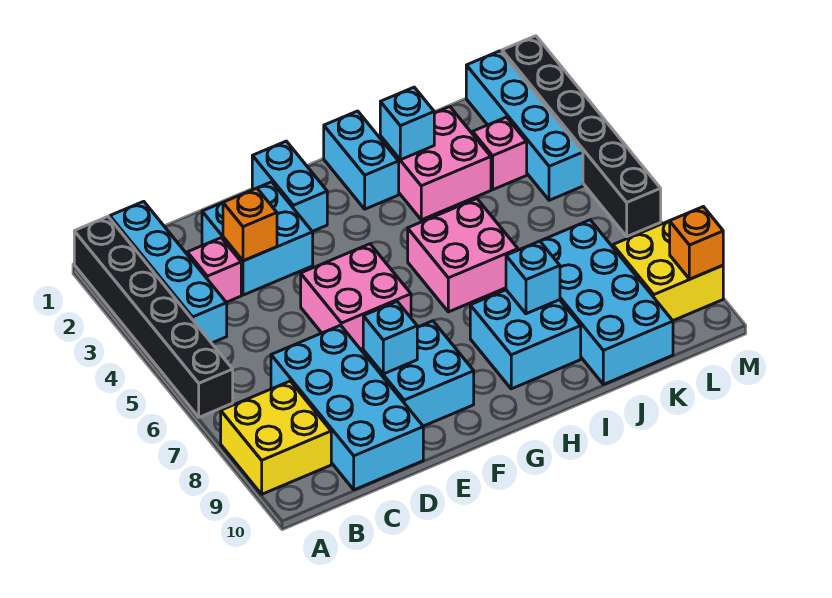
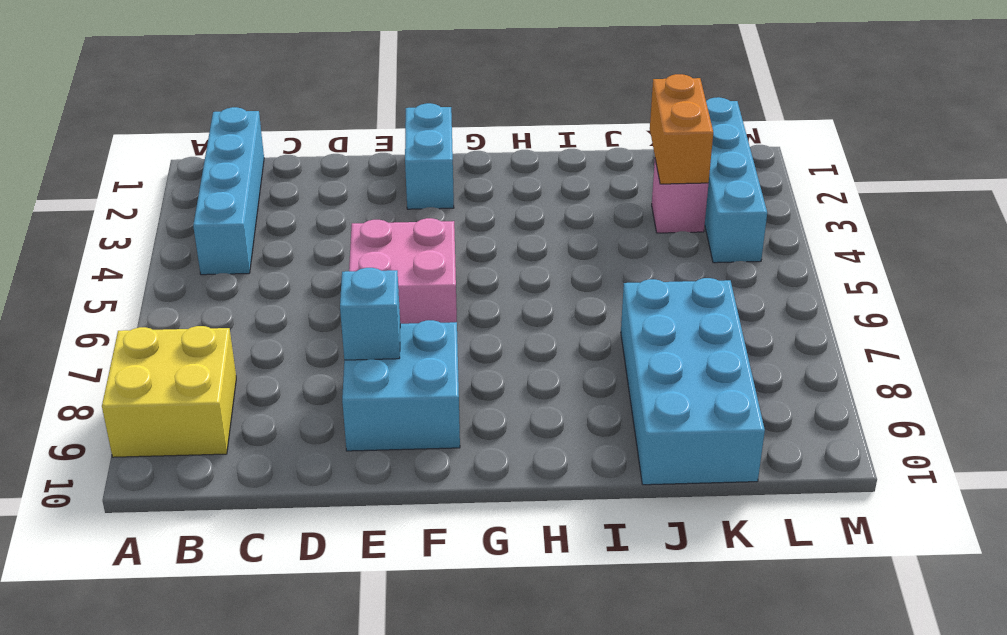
orange brick K2:K3 level 2 -> none
none -> black brick A1:A6 level 1
none -> pink brick C3 level 1
none -> cyan brick C7:D10 level 1

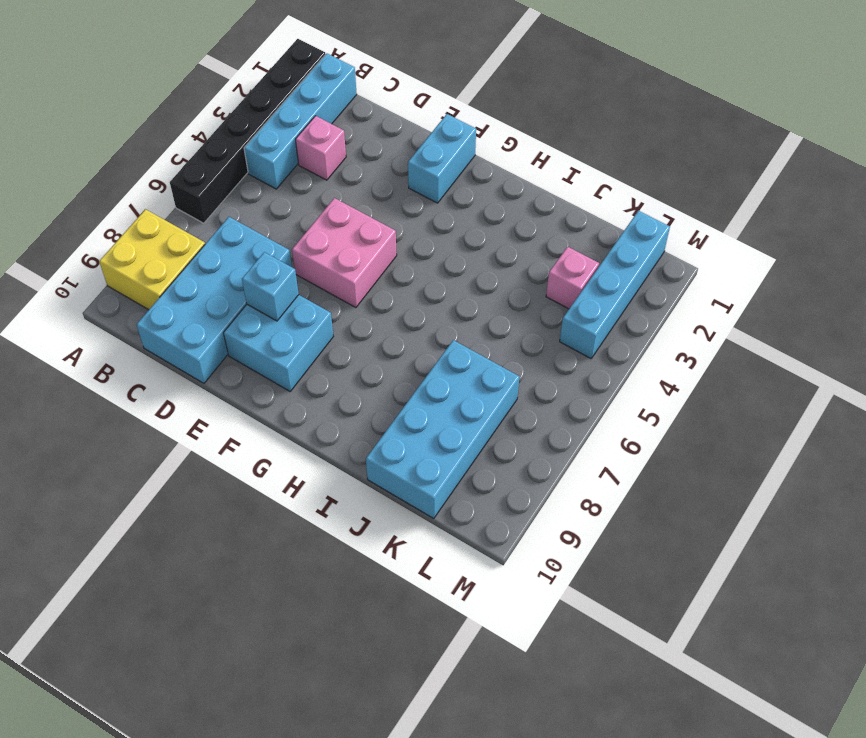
none -> cyan brick D2:E3 level 1
none -> cyan brick H1:H2 level 1
none -> pink brick H5:I6 level 1

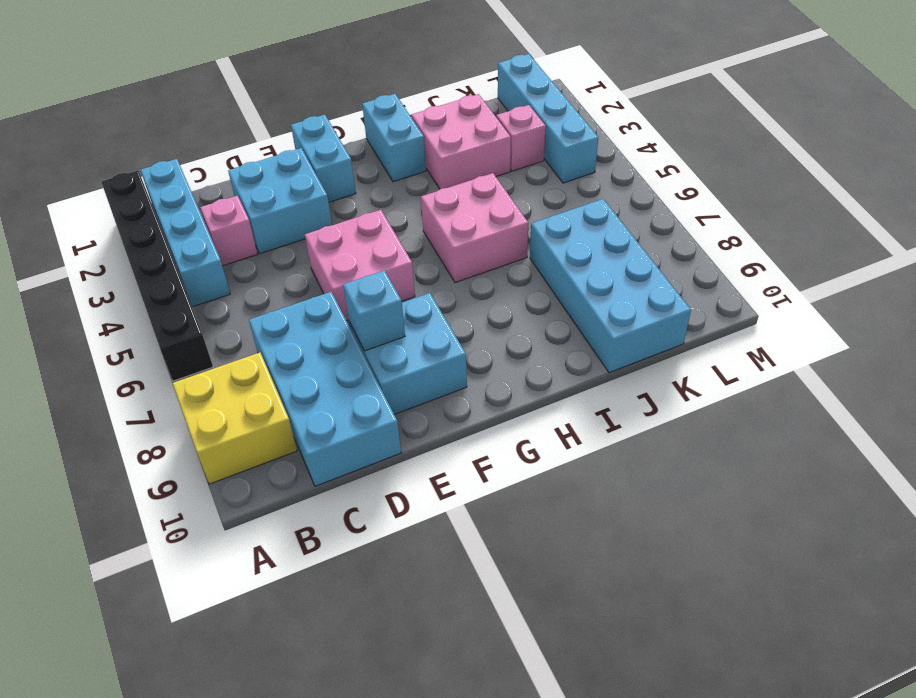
none -> cyan brick H8:I9 level 1
none -> yellow brick L8:M9 level 1
none -> black brick M1:M6 level 1

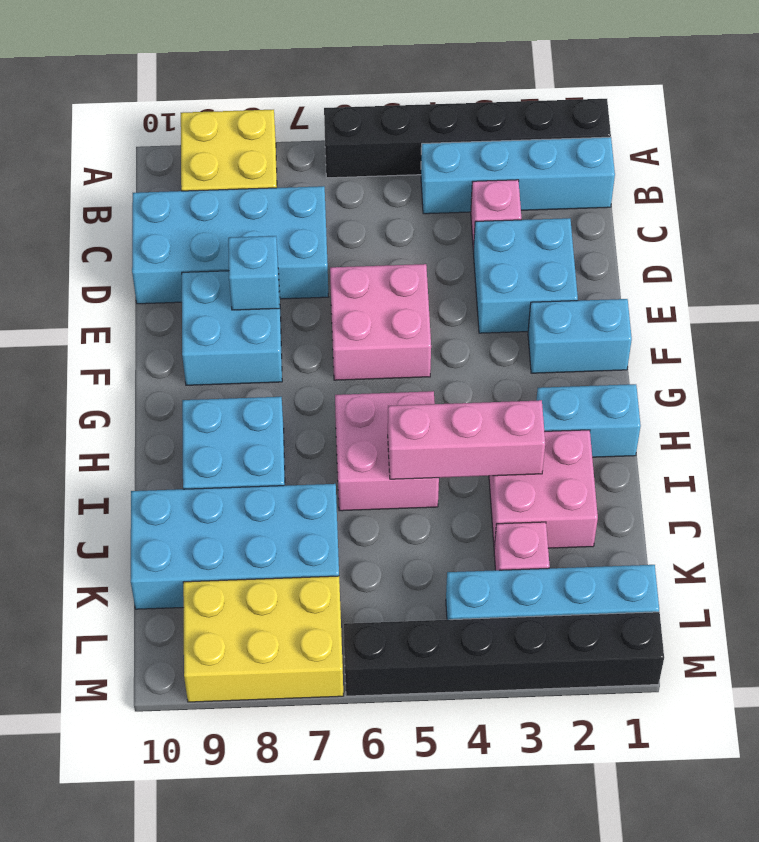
pink brick I3:I5 level 2 -> none
yellow brick L7:M9 level 1 -> yellow brick L8:M9 level 1
none -> orange brick D3 level 2
none -> cyan brick I2 level 2
none -> cyan brick I8 level 2

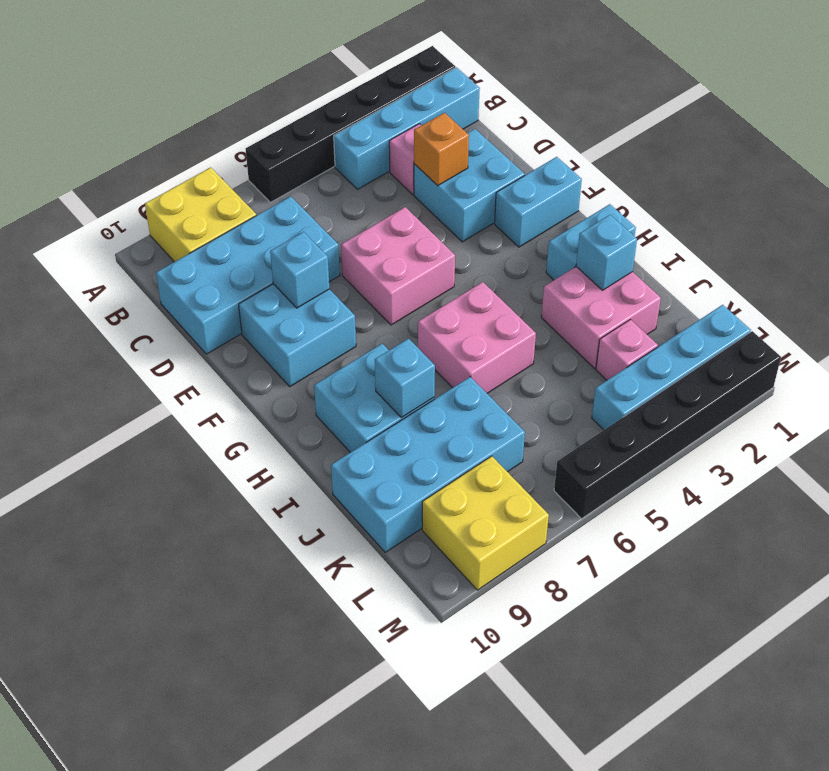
none -> orange brick M9 level 2

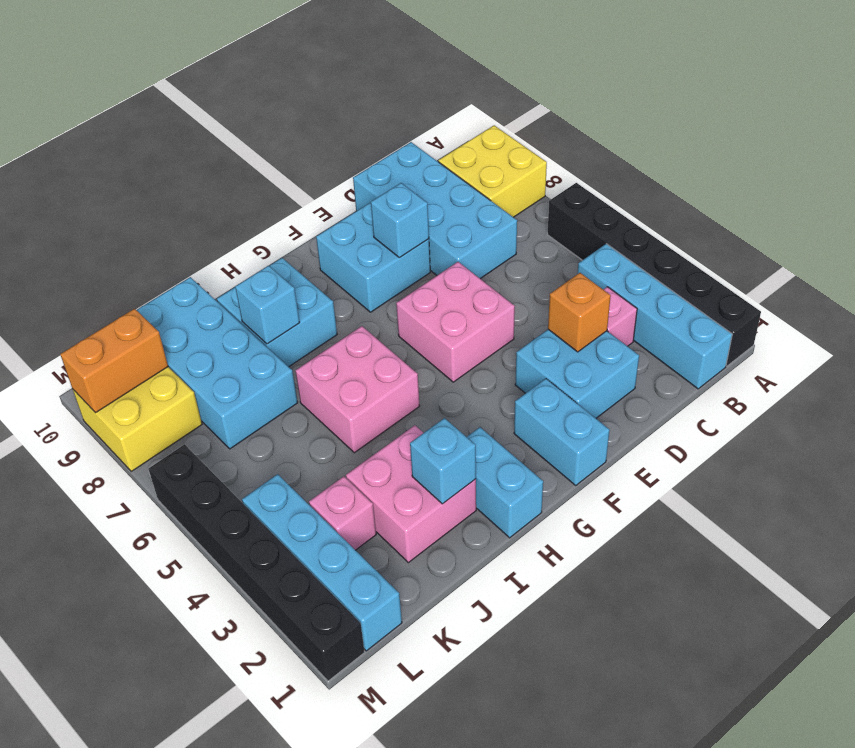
orange brick L9:M9 level 2 -> orange brick M9 level 2

